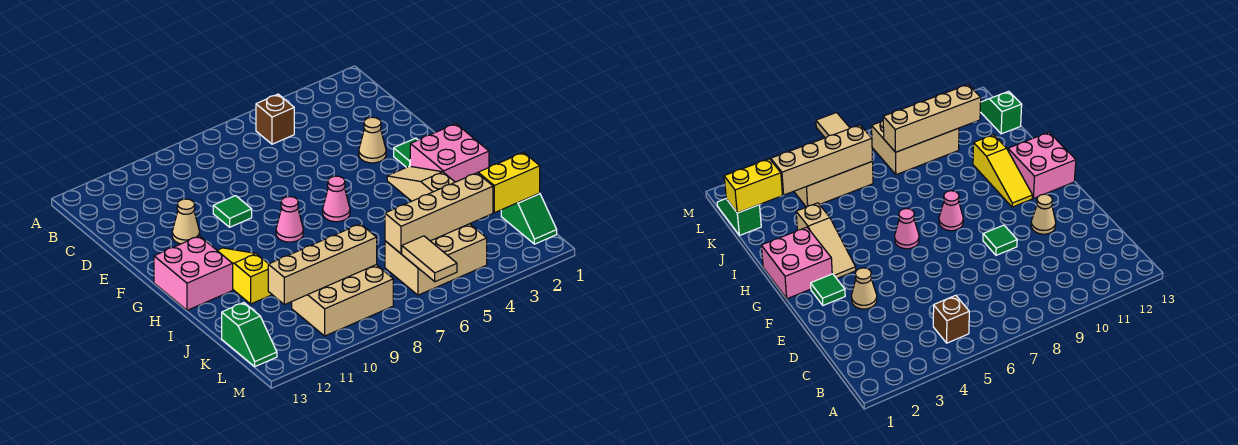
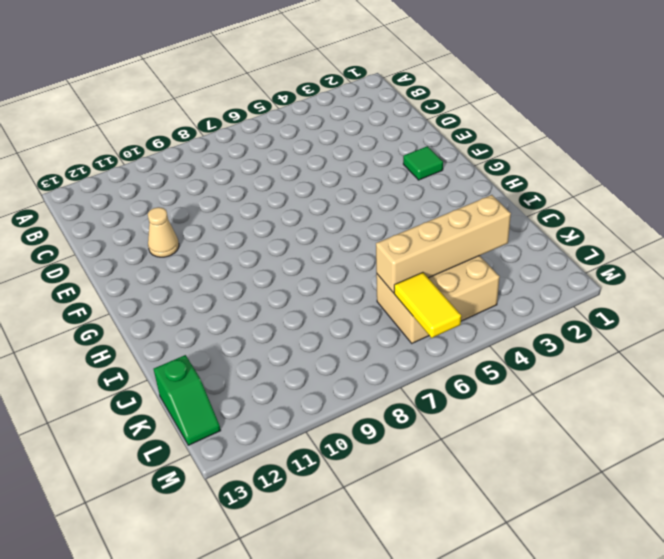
yellow tile L6:M6 level 2 -> tan tile L6:M6 level 2
none -> brown brick B5 level 1
none -> tan cone E3 level 1
none -> green tile E9 level 1

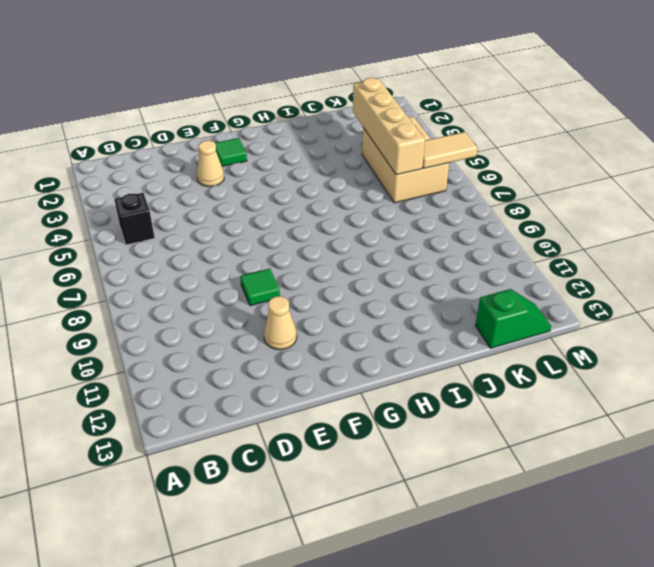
black brick B5 level 1 -> brown brick B5 level 1
none -> pink brick G1:H2 level 1
none -> tan slope G3:I3 level 1 top I
none -> pink cone G6 level 1

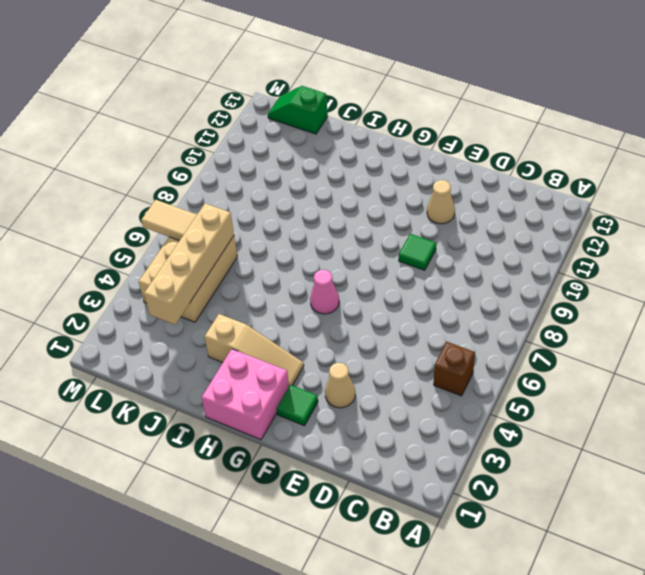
none -> pink cone G8 level 1
none -> yellow slope G11:I11 level 1 top I
none -> pink brick G12:H13 level 1

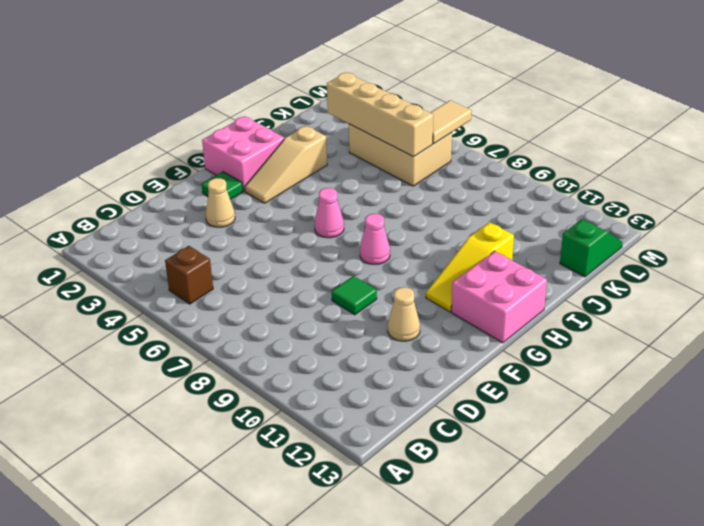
none -> green slope K1:L1 level 1 top K
none -> tan brick K8:L10 level 1
none -> yellow brick K1:K2 level 2

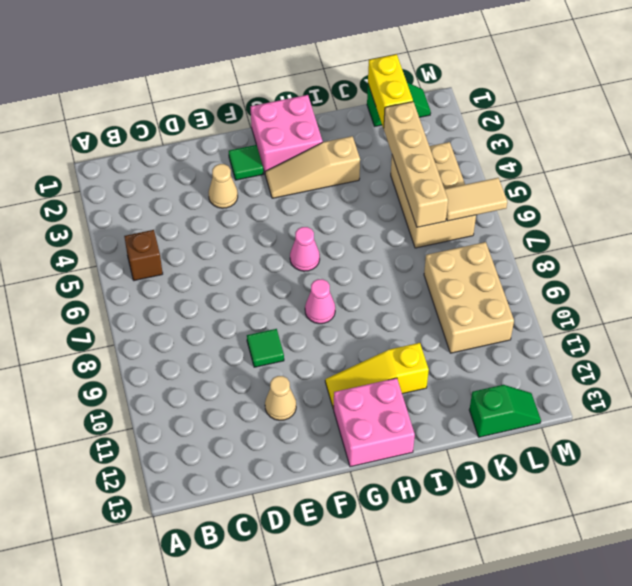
none -> tan brick K8:K11 level 2

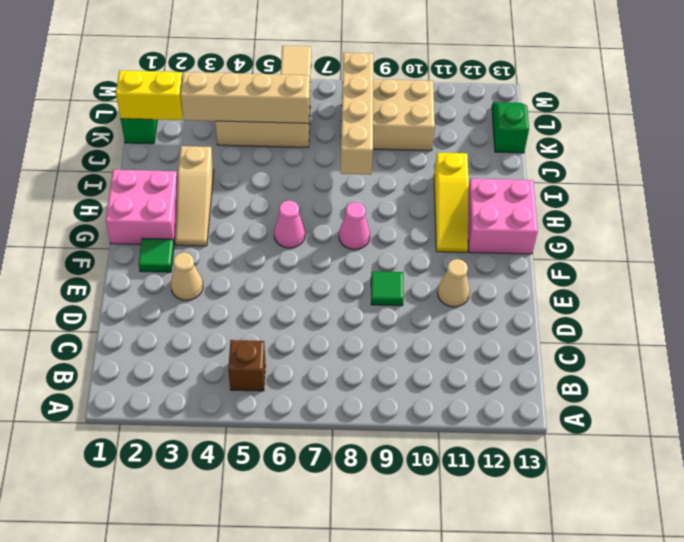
tan brick I8:L8 level 2 -> tan brick K8:K11 level 2

